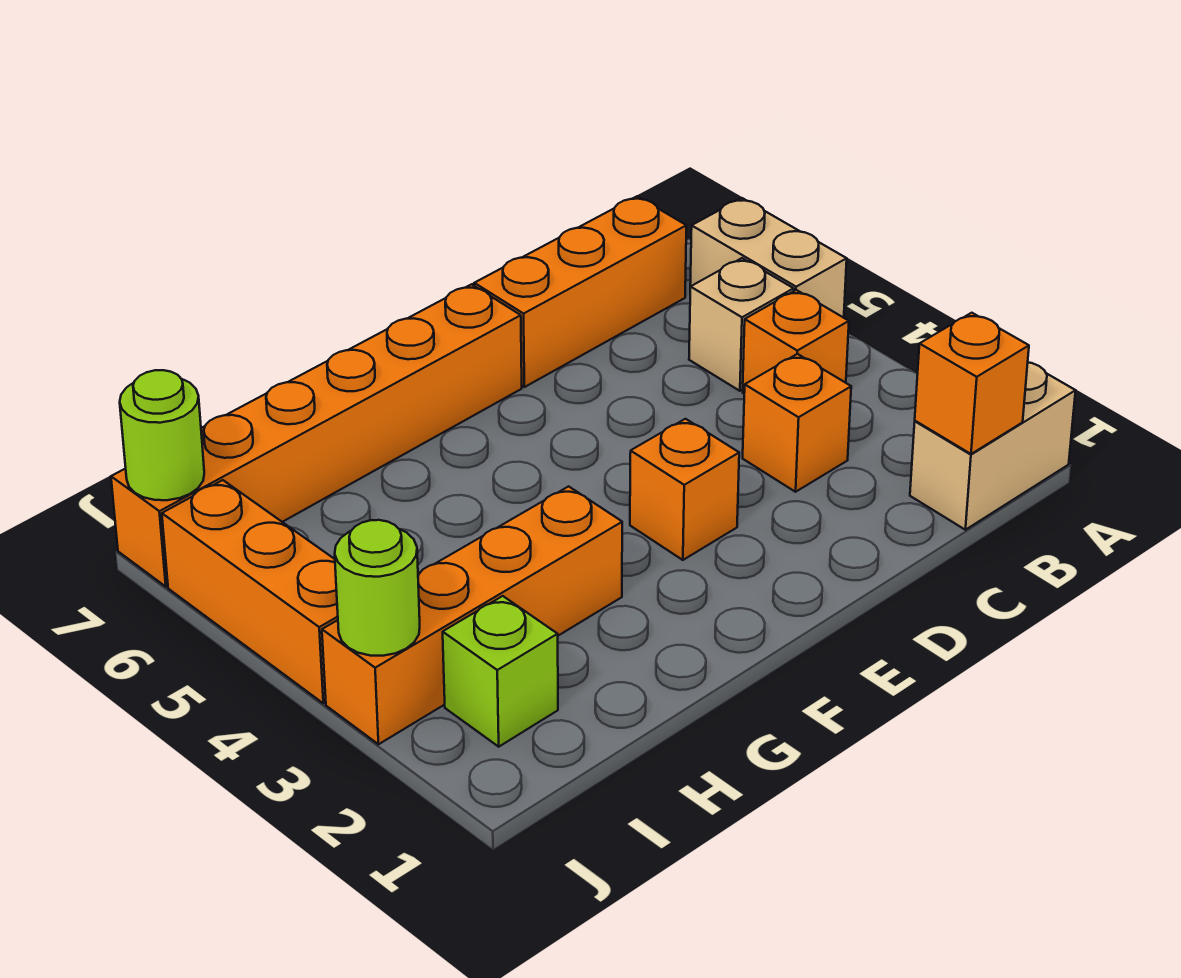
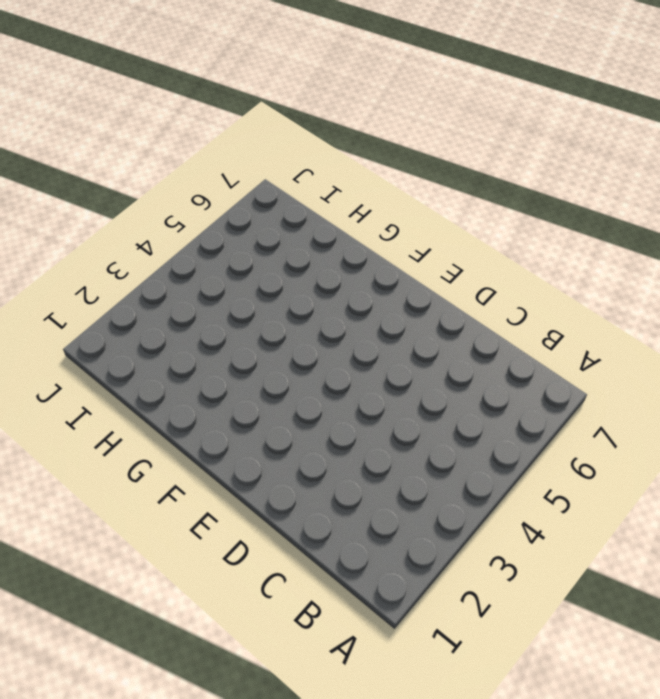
none -> tan brick A1:B1 level 1
none -> tan brick A5:A6 level 1
none -> orange brick B4 level 1

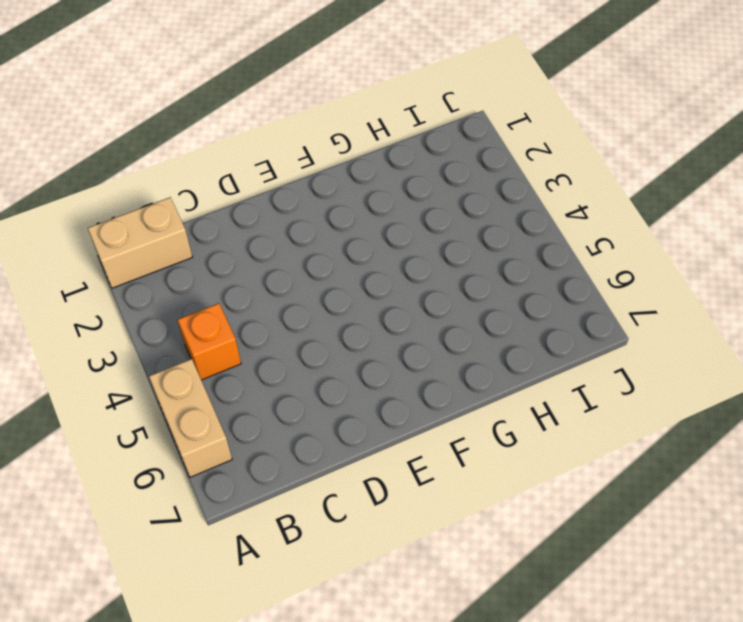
none -> tan brick B5 level 1
none -> orange brick B7:D7 level 1
none -> orange brick C3 level 1

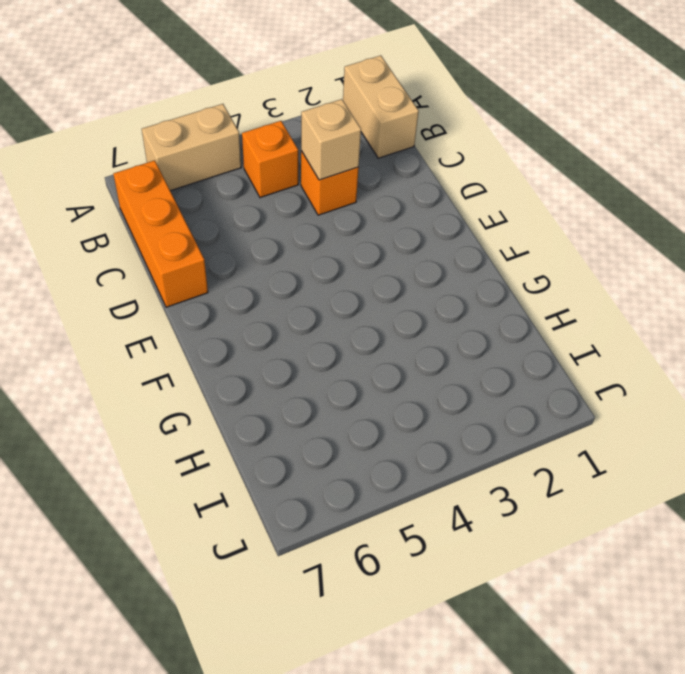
tan brick C3 level 2 -> tan brick B5 level 1
none -> orange brick E3 level 1
none -> orange brick E7:J7 level 1
none -> orange brick G3:J3 level 1

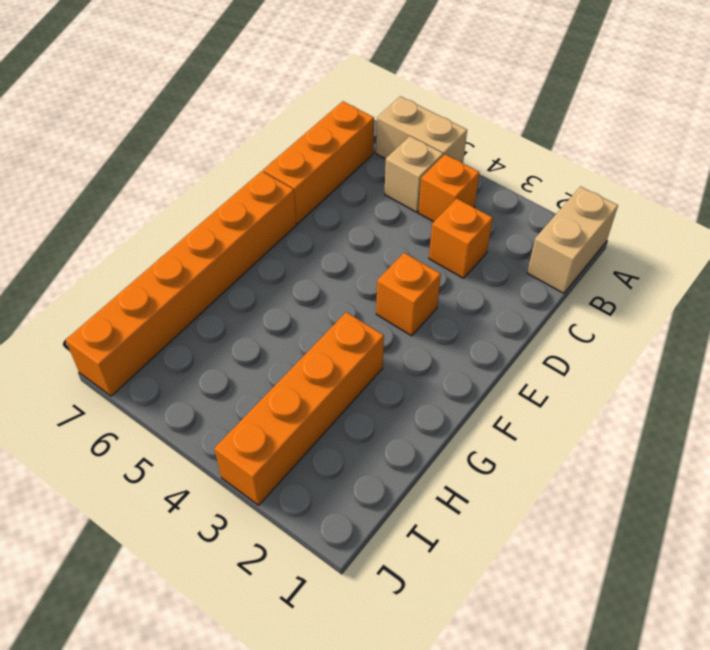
none -> lime brick I2 level 1
none -> orange brick J4:J6 level 1
none -> orange brick B1 level 2

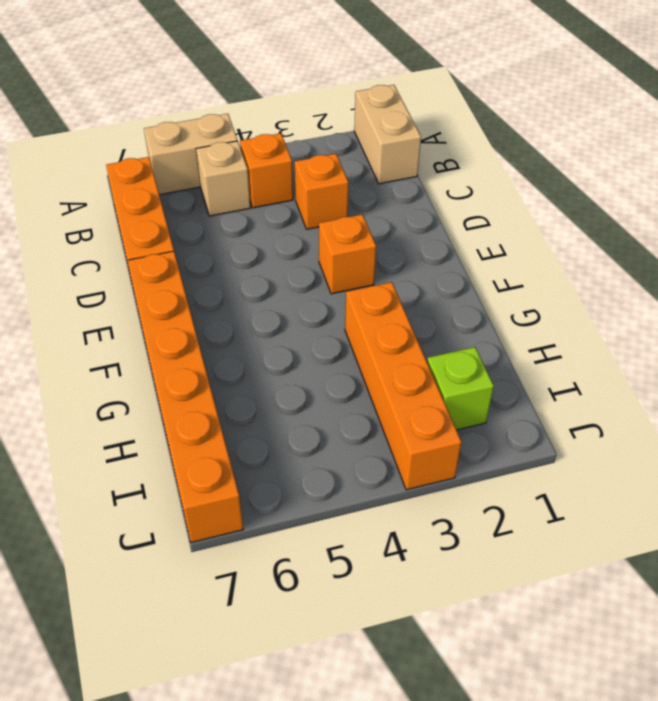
none -> orange brick J4:J6 level 1
none -> orange brick B1 level 2
none -> lime round brick J3 level 2

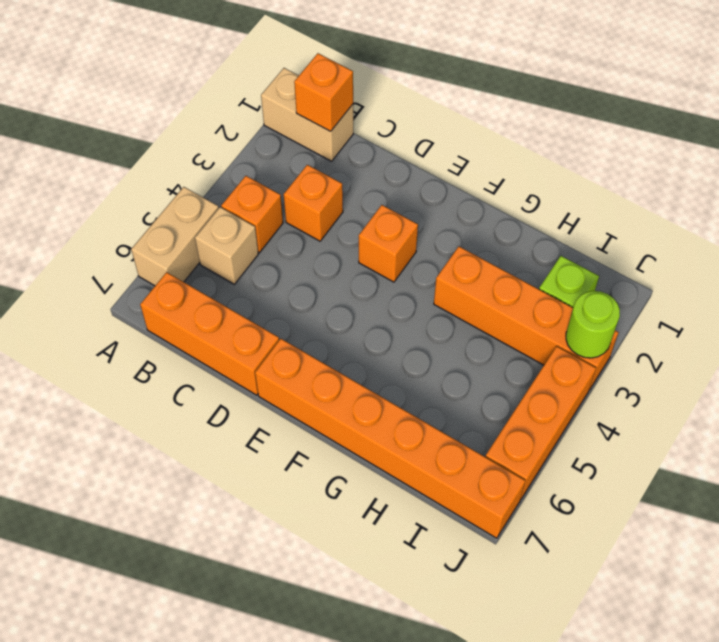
none -> lime round brick J7 level 2

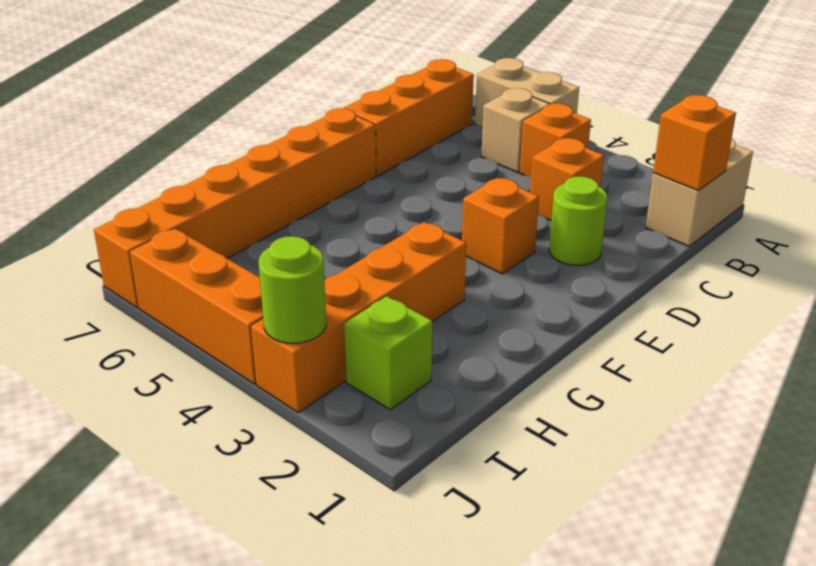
lime round brick D2 level 1 -> lime round brick J7 level 2

